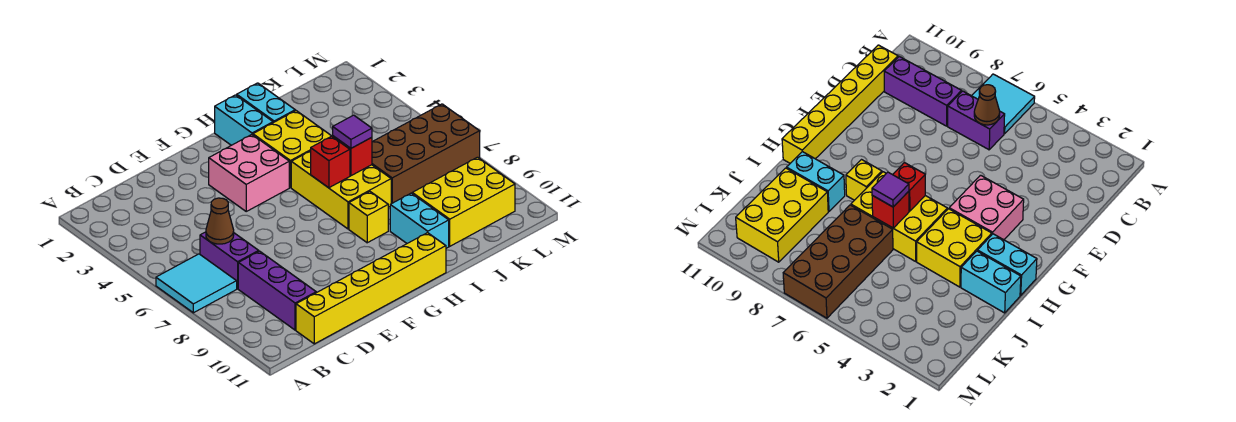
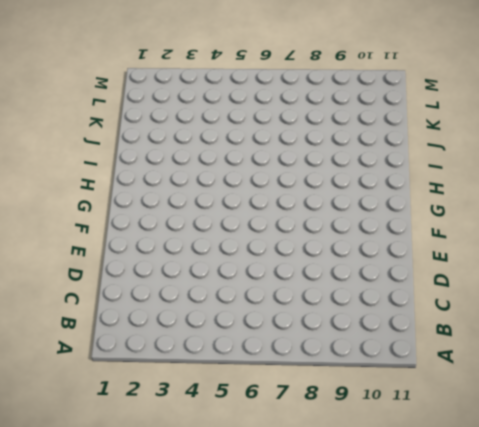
none -> cyan tile A6:B7 level 1
none -> purple brick C6:C7 level 1
none -> purple brick C8:C10 level 1

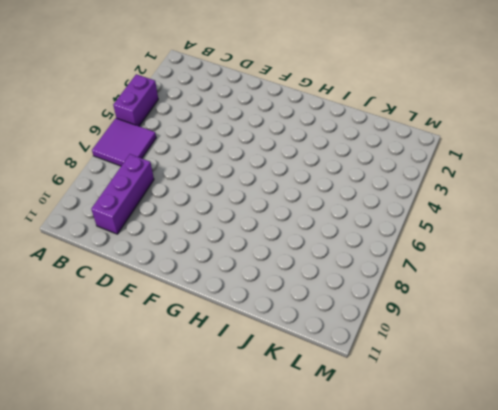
purple brick A4:A5 level 1 -> purple brick C6:C7 level 1
purple tile A6:B7 level 1 -> cyan tile A6:B7 level 1
none -> yellow brick C11:H11 level 1
none -> pink brick F3:G4 level 1
none -> cyan brick H1:H2 level 1

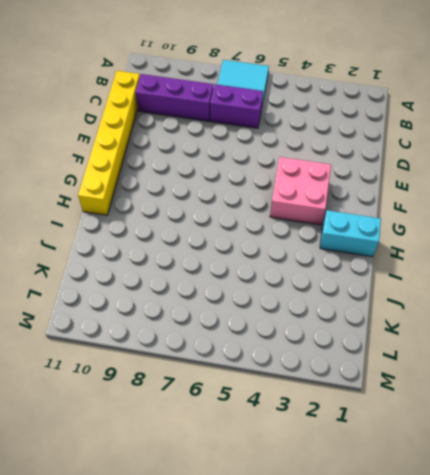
none -> yellow brick H3:I4 level 1
none -> yellow brick H5:I7 level 1
none -> yellow brick H8 level 1

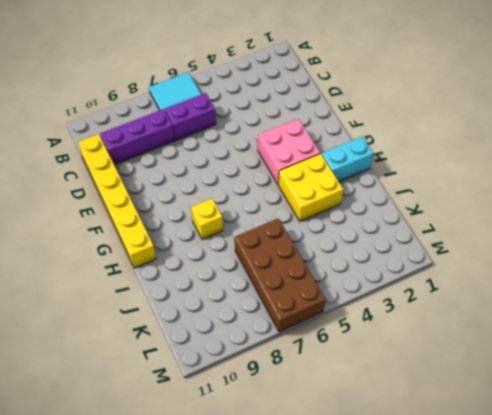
none -> yellow brick H5:I7 level 1
none -> cyan brick I1:I2 level 1
none -> cyan brick I9:I10 level 1

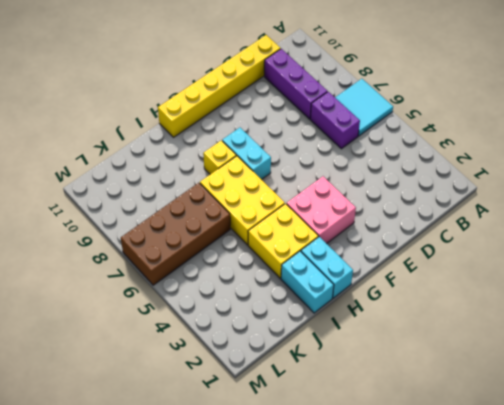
cyan brick G7:G8 level 1 -> cyan brick I9:I10 level 1
none -> yellow brick J9:L10 level 1
none -> brown cone C6 level 2
none -> red brick H6 level 2

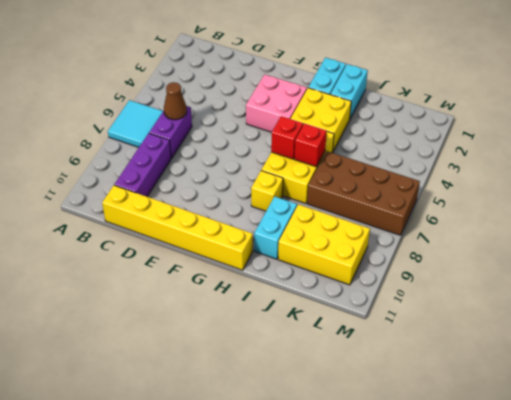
none -> purple tile I6 level 3

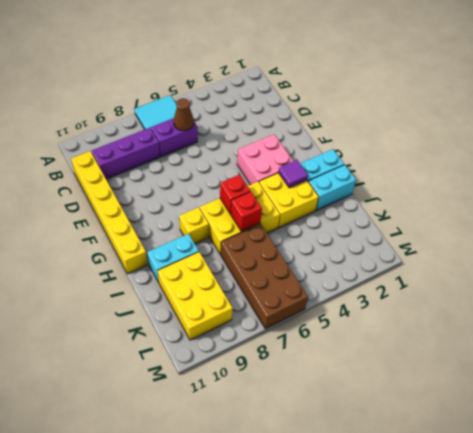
purple tile H3 level 2 -> purple tile I6 level 3

